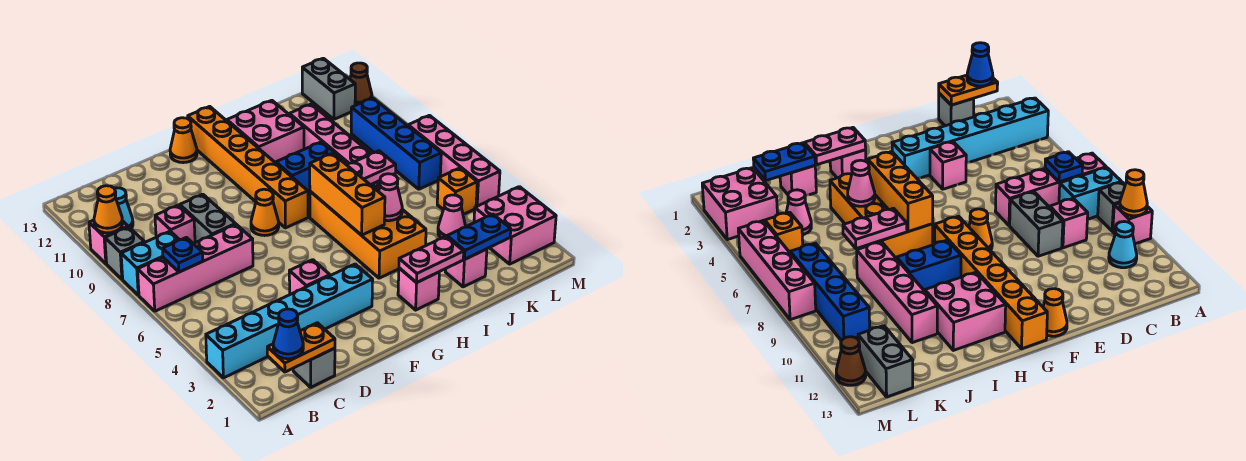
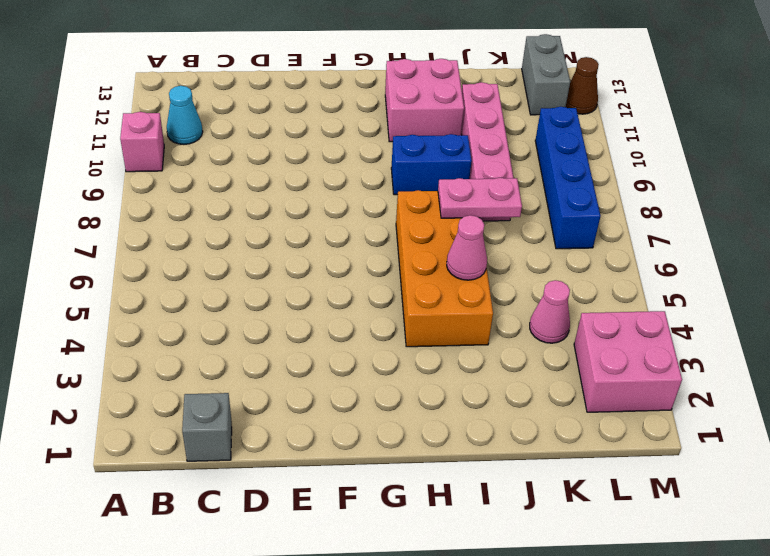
none -> cyan brick A3:F3 level 1
none -> pink brick A7:D7 level 1
none -> cyan brick A8:B8 level 1
none -> grey brick A9 level 1

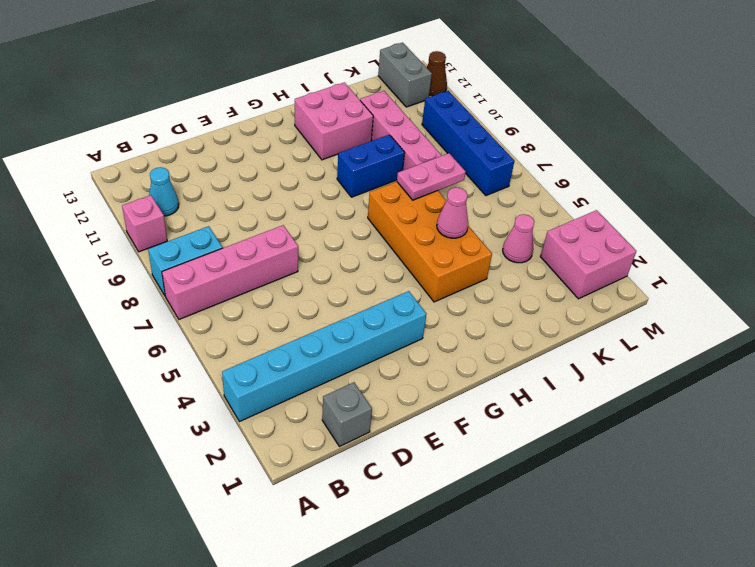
none -> grey brick A9 level 1
none -> pink brick C9 level 1
none -> grey brick D8:D9 level 1
none -> pink brick E4 level 1

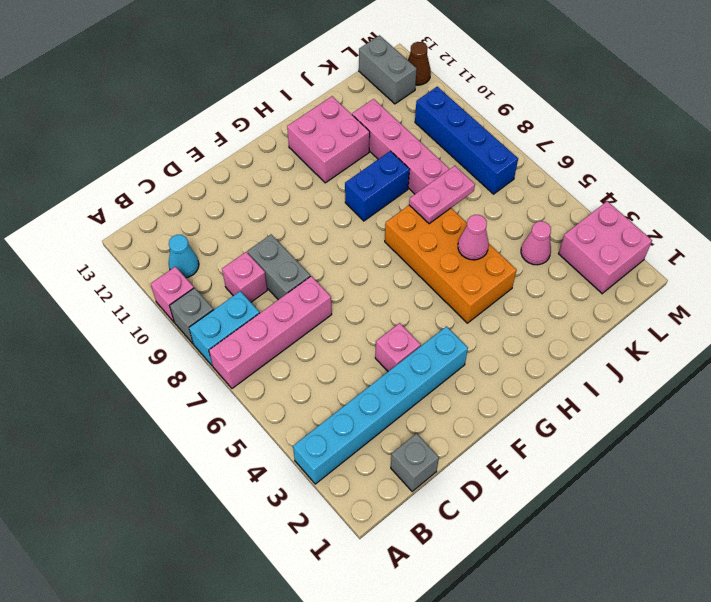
none -> orange cone F8 level 1
none -> orange cone F13 level 1
none -> orange brick G8:G13 level 1
none -> pink brick H2 level 1

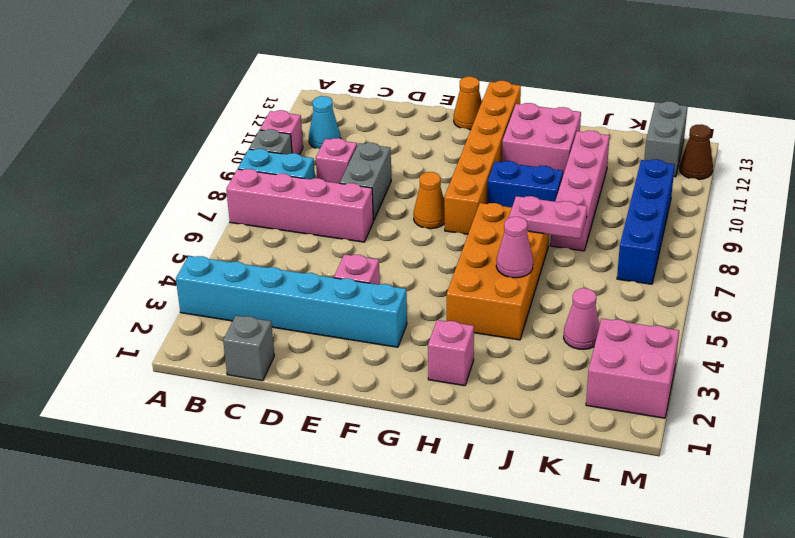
none -> pink brick J2 level 1
none -> orange brick L5 level 1
none -> pink brick M5:M8 level 1
none -> orange cone A10 level 2

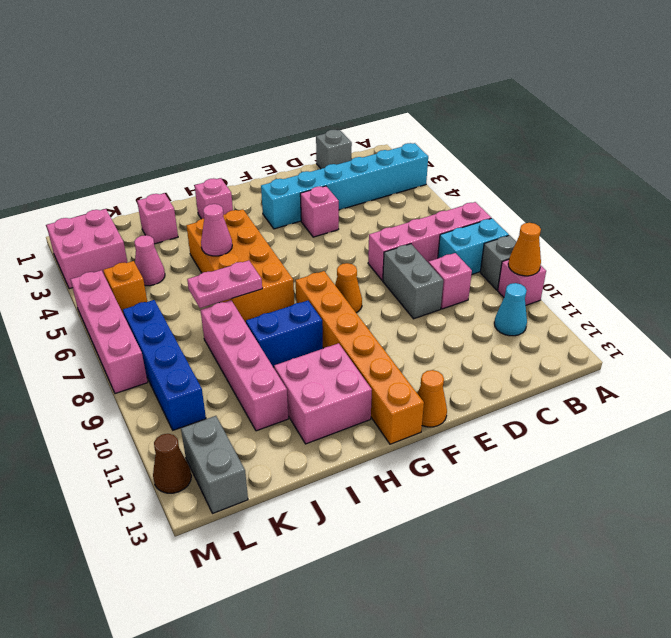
none -> orange plate B1:C1 level 2
none -> blue plate B7 level 2
none -> pink plate H2:I2 level 2
none -> orange brick H5:H7 level 2

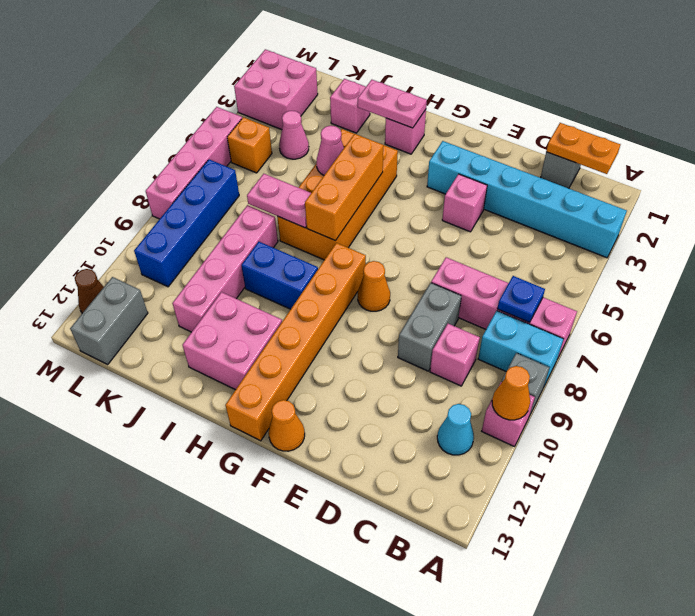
none -> blue plate J2:K2 level 2
none -> blue cone B1 level 3

